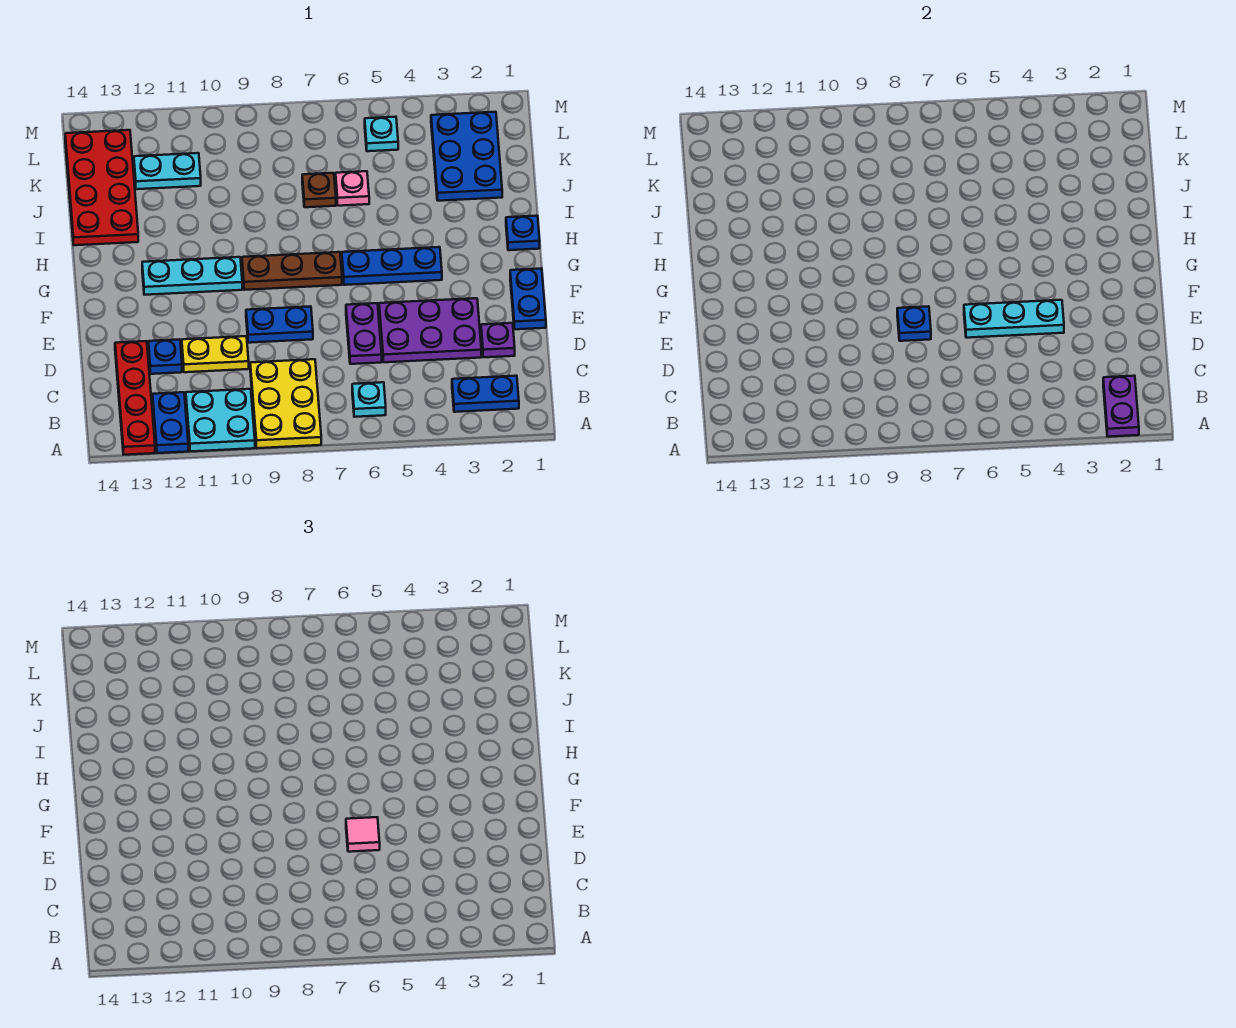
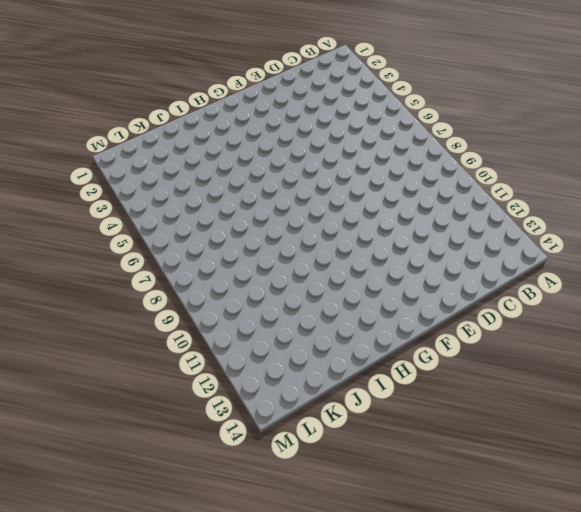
none -> yellow plate A8:C9 level 1
none -> cyan plate A10:B11 level 1
none -> blue plate A12:B12 level 1

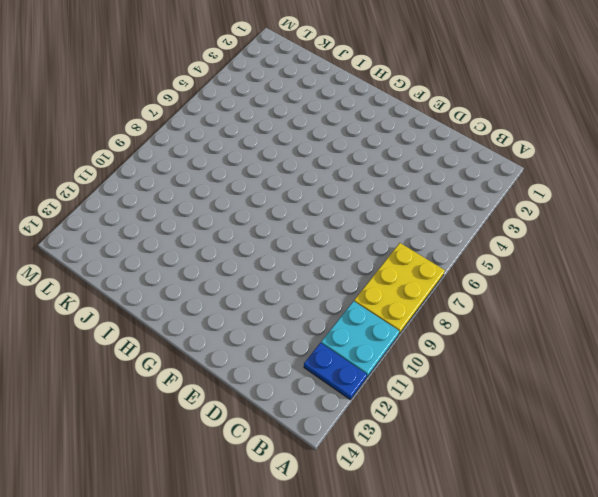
yellow plate A7:B9 level 1 -> yellow plate A8:C9 level 1
none -> red plate A13:D13 level 1
none -> blue plate B2:B3 level 1
none -> cyan plate B6 level 1

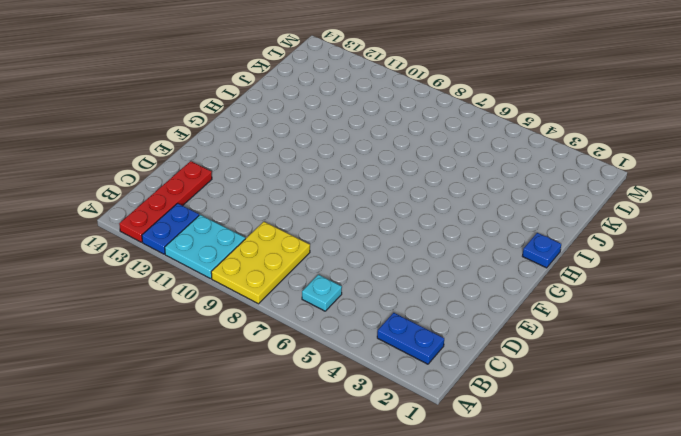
none -> purple plate D2 level 1
none -> purple plate D3:E5 level 1
none -> purple plate D6:E6 level 1

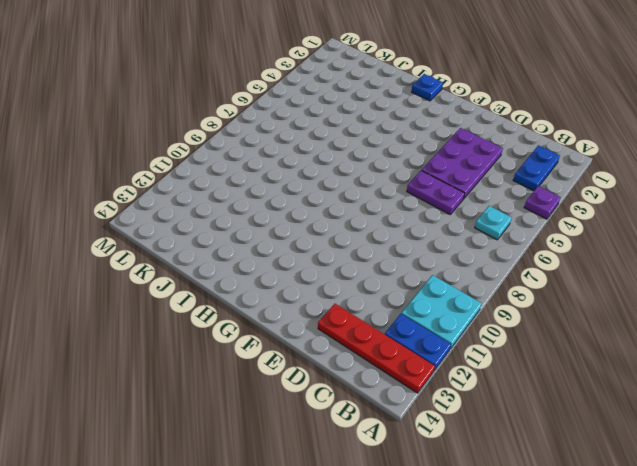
purple plate A4 level 1 -> purple plate D2 level 1
none -> yellow plate A8:C9 level 1
none -> yellow plate D10:D11 level 1
none -> blue plate D12 level 1

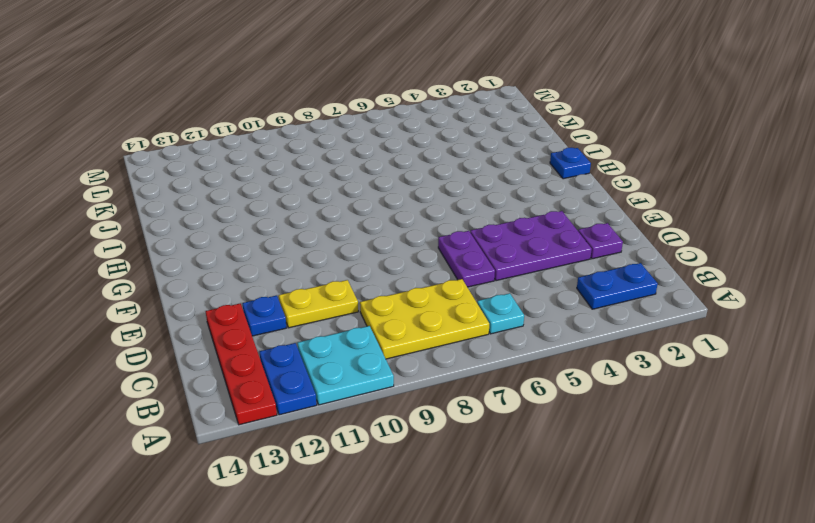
yellow plate B7:C9 level 1 -> yellow plate A8:C9 level 1
none -> blue plate E1:F1 level 1
none -> blue plate E8:E9 level 1
none -> blue plate G4:G6 level 1

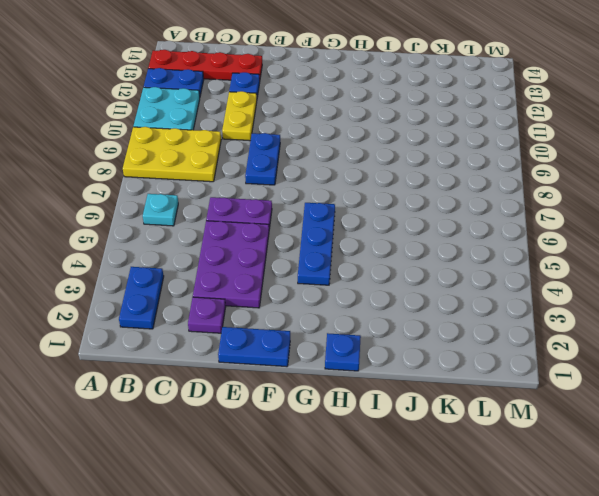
none -> brown plate G7:G9 level 1
none -> cyan plate G10:G12 level 1
none -> red plate I13:L14 level 1

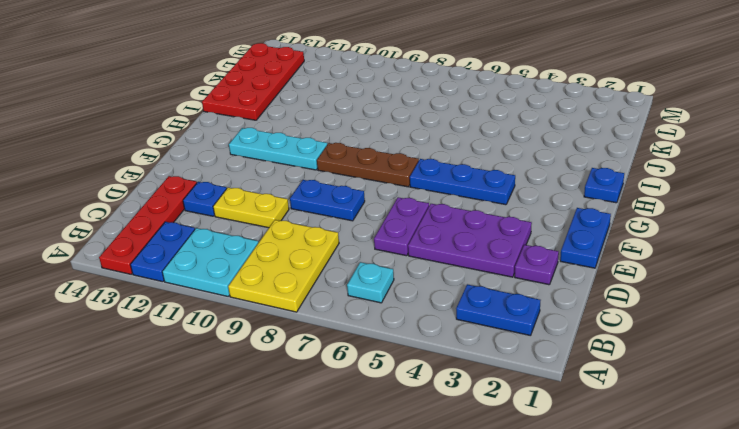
none -> blue plate J2:L3 level 1
none -> pink plate J6 level 1
none -> brown plate J7 level 1

